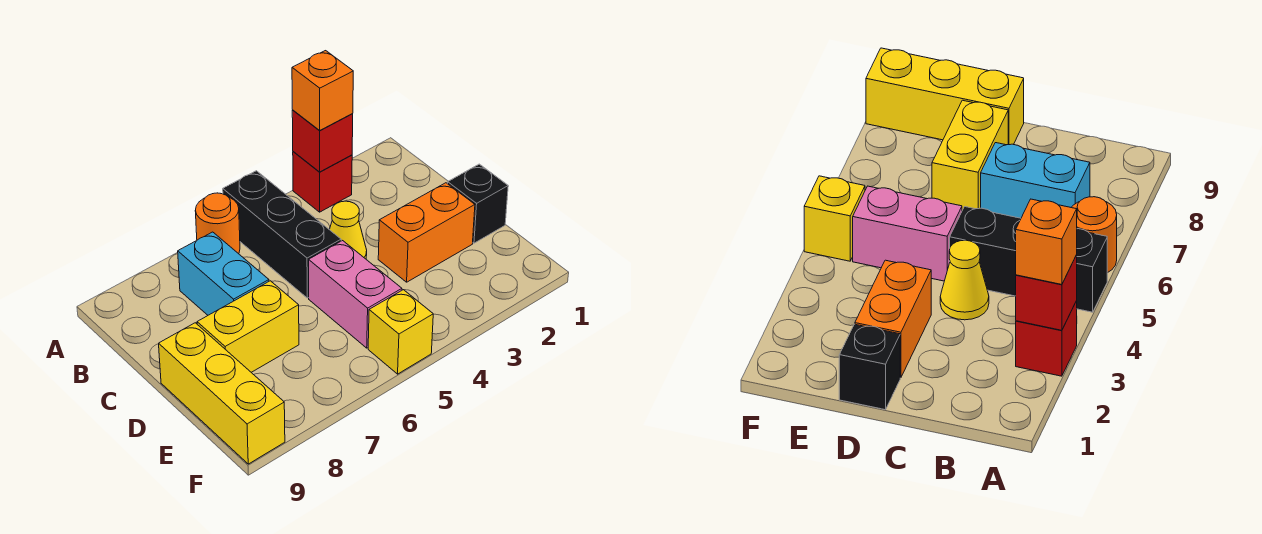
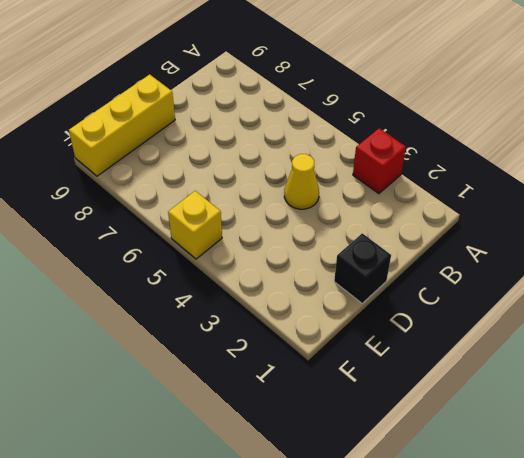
none -> black brick A5:C5 level 1
none -> orange round brick A6 level 1
none -> cyan brick B7:C7 level 1

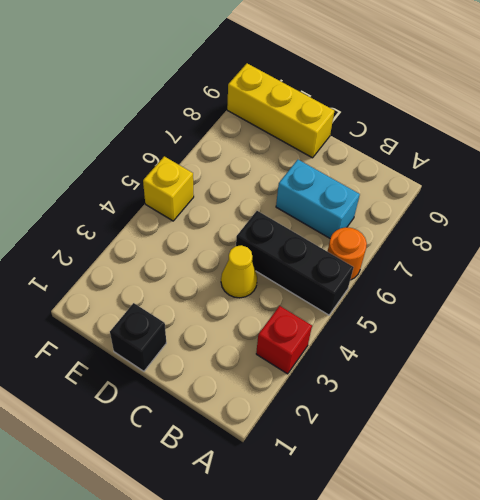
none -> orange brick D2:D3 level 1
none -> pink brick D5:E5 level 1
none -> yellow brick D7:D8 level 1

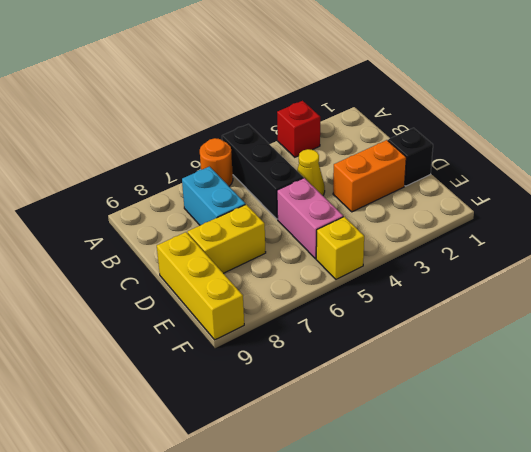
none -> red brick A3 level 2
none -> orange brick A3 level 3

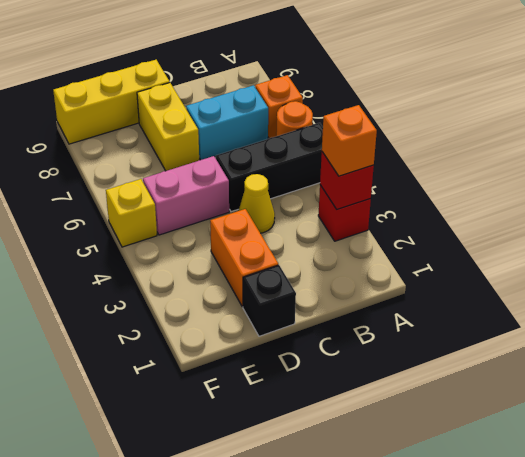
orange brick A7 level 1 -> none

